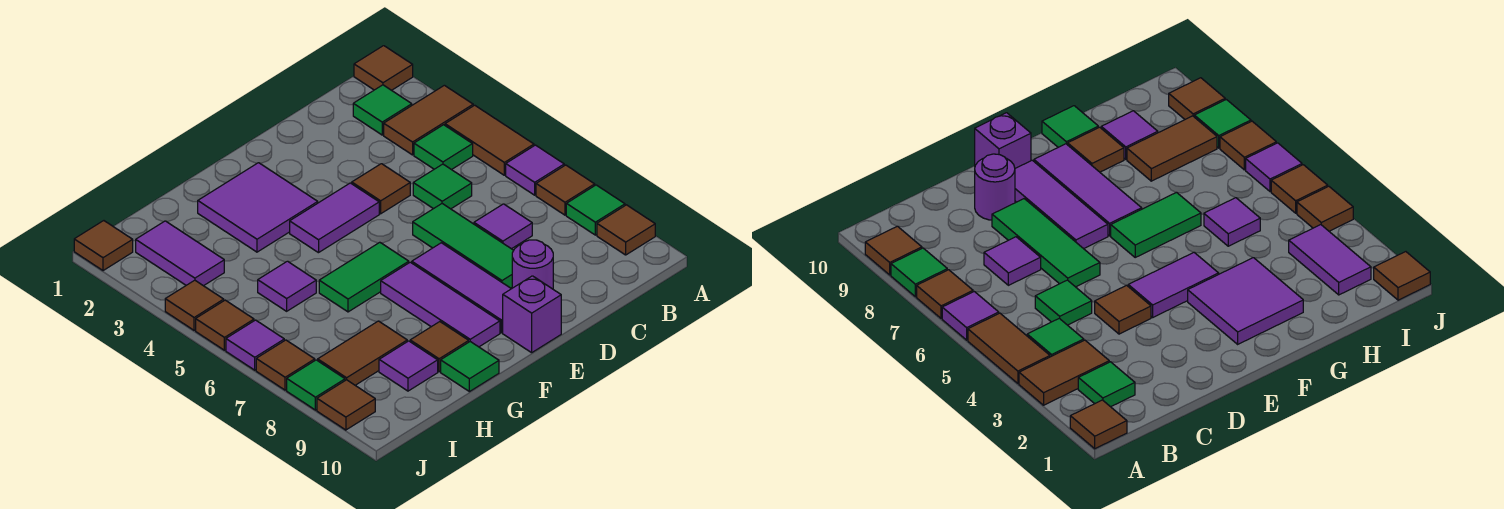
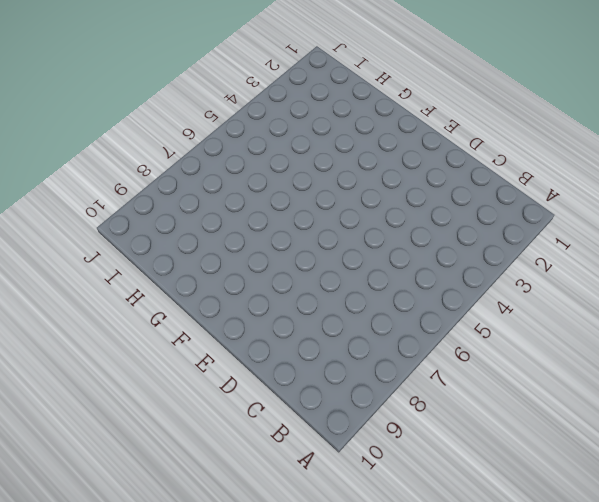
none -> brown tile A1 level 1
none -> brown tile A3:B3 level 1
none -> brown tile A4:A5 level 1
none -> purple tile A6 level 1

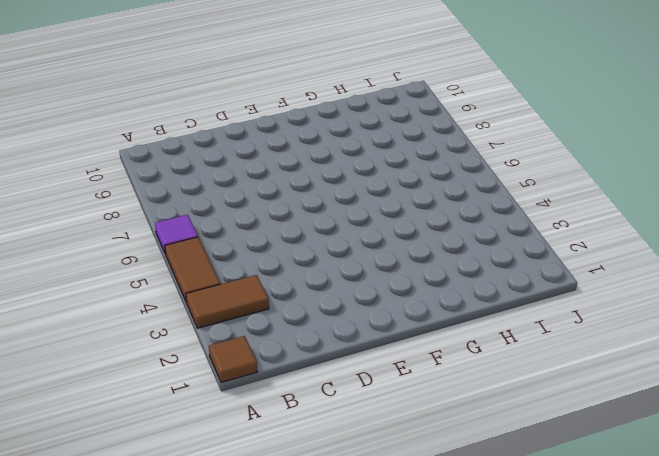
none -> brown tile A7 level 1
none -> green tile A8 level 1
none -> brown tile A9 level 1
none -> green tile B2 level 1

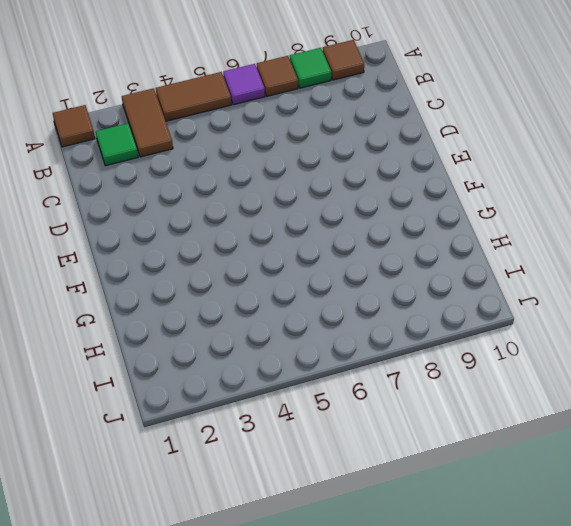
none -> green tile B4 level 1
none -> green tile C5 level 1
none -> purple tile C7 level 1
none -> brown tile D4 level 1

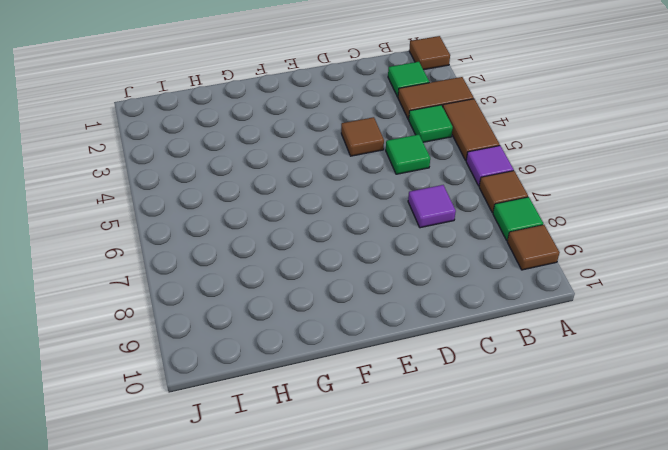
none -> green tile D6:D8 level 1
none -> purple round brick D9 level 1
none -> purple tile E4:F4 level 1
none -> purple tile E7:E9 level 1

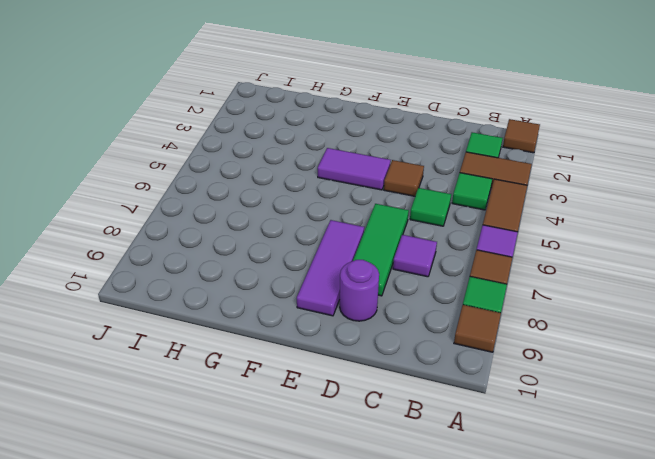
none -> purple brick E10 level 1
none -> purple tile F2:G3 level 1
none -> green tile F6:G6 level 1
none -> purple tile F7:F9 level 1

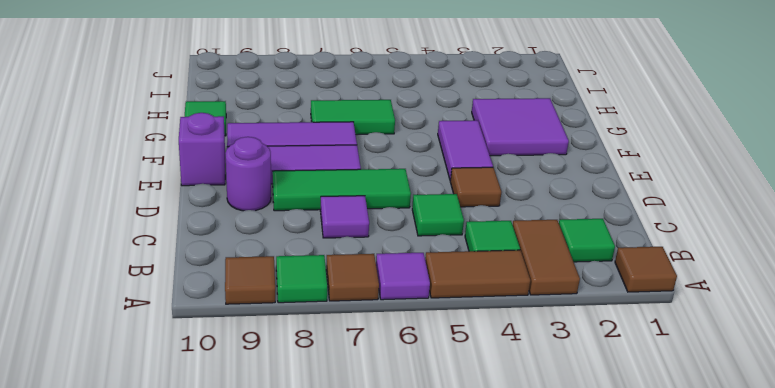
green tile G6:G7 level 1 -> green tile F6:G6 level 1
none -> brown tile G9 level 1
none -> purple tile H5 level 1
none -> brown tile H8:I8 level 1
none -> purple tile H9 level 1

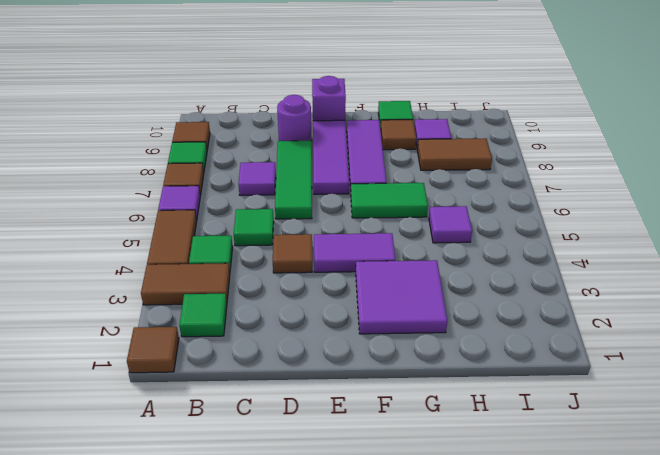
none -> purple tile I2:I3 level 1
none -> brown tile J1 level 1
none -> brown tile J4 level 1
none -> brown tile J5 level 1

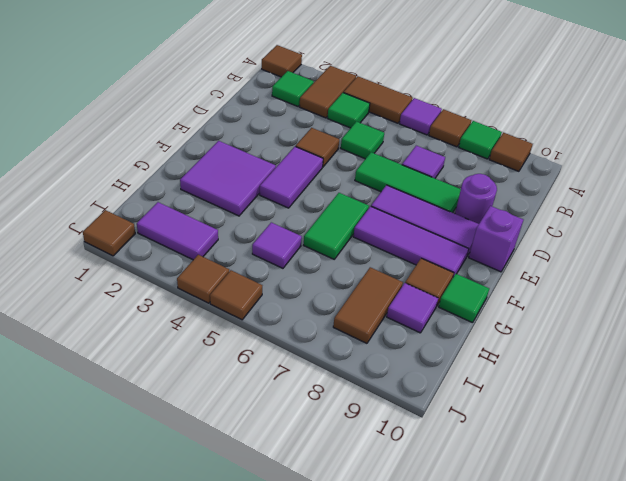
none -> purple tile J6 level 1
none -> brown tile J7 level 1
none -> green tile J8 level 1
none -> brown tile J9 level 1

